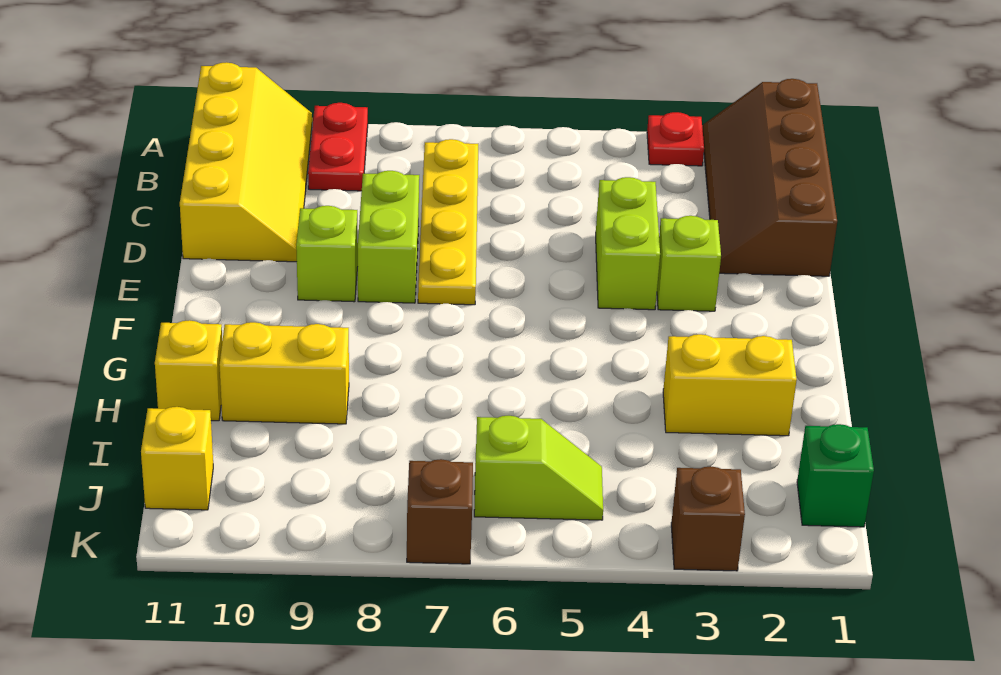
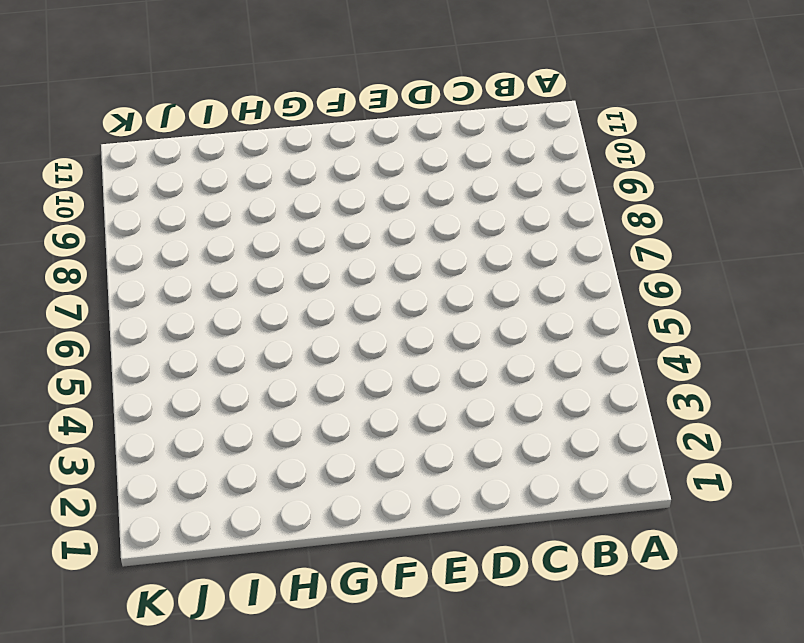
none -> brown slope A1:D2 level 1 top 1
none -> red plate A3 level 1
none -> red plate A9:B9 level 1

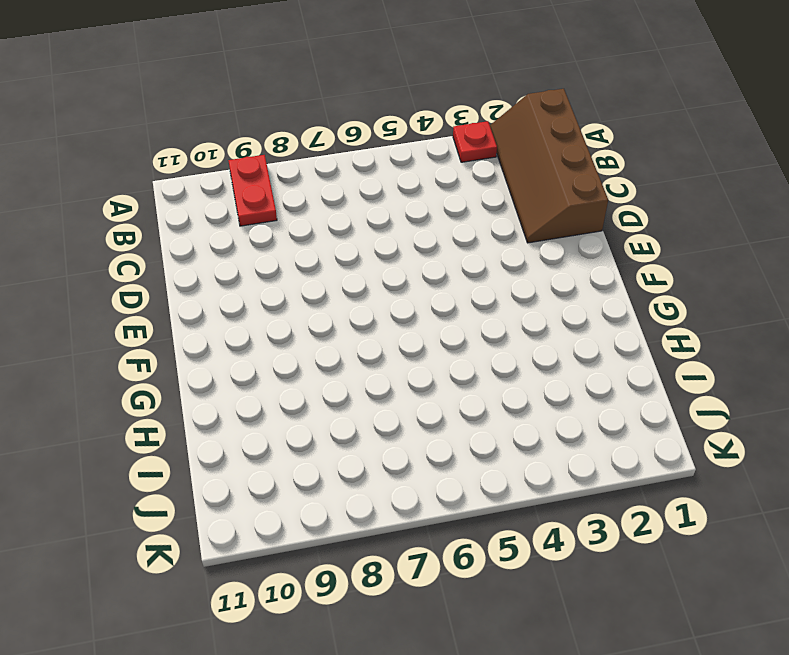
none -> yellow slope A10:D11 level 1 top 11
none -> yellow plate B7:E7 level 1
none -> lime brick D4:E4 level 1

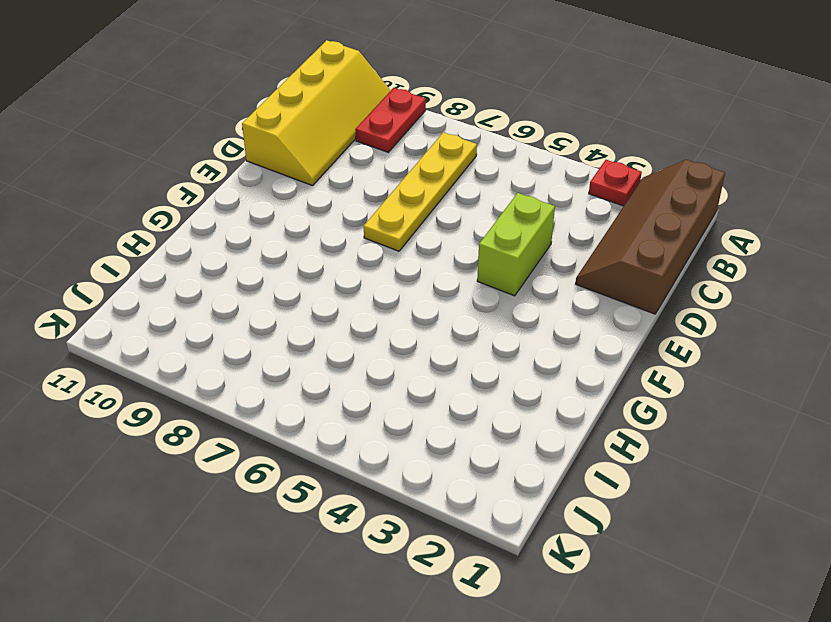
none -> lime brick D8:E8 level 1
none -> lime brick E3 level 1
none -> lime brick E9 level 1

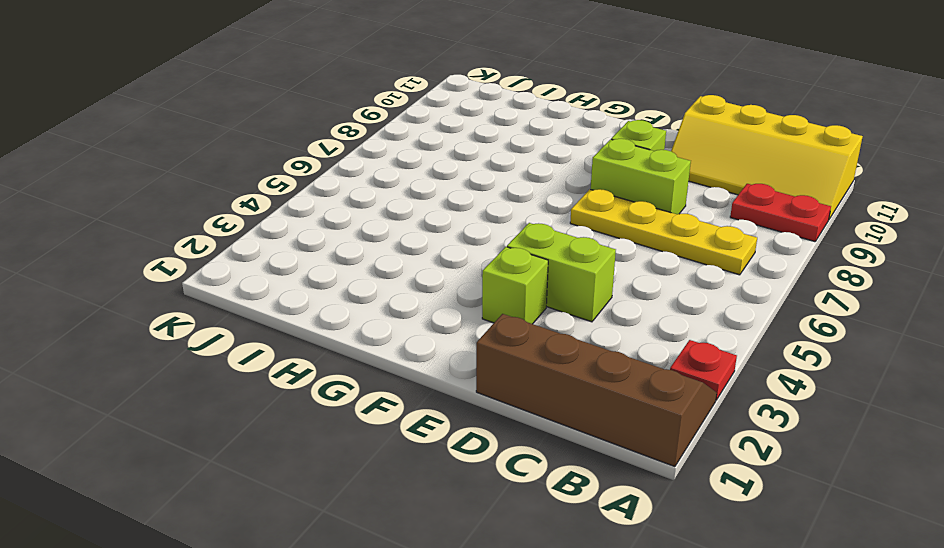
none -> yellow brick H2:H3 level 1
none -> yellow brick H9:H10 level 1
none -> yellow brick H11 level 1

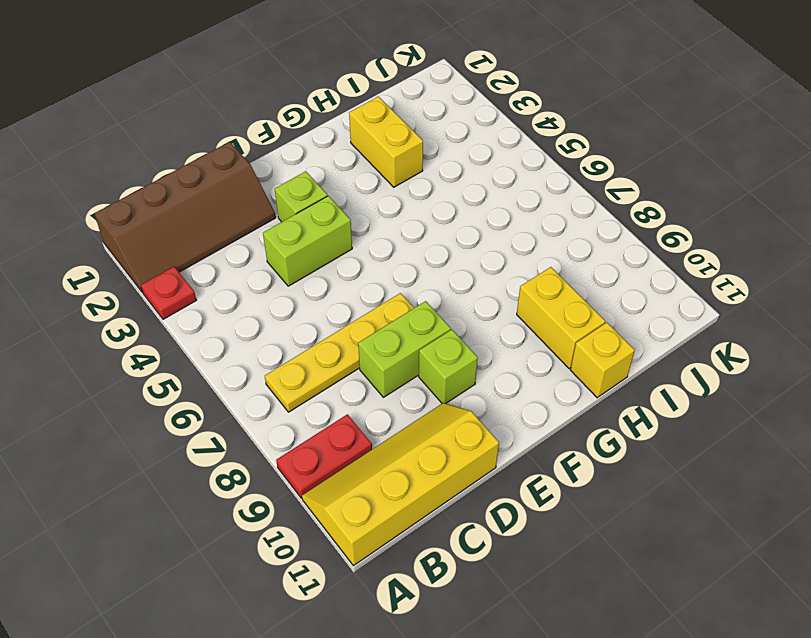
none -> green brick J1 level 1
none -> lime slope J5:J6 level 1 top 6
none -> yellow brick J11 level 1

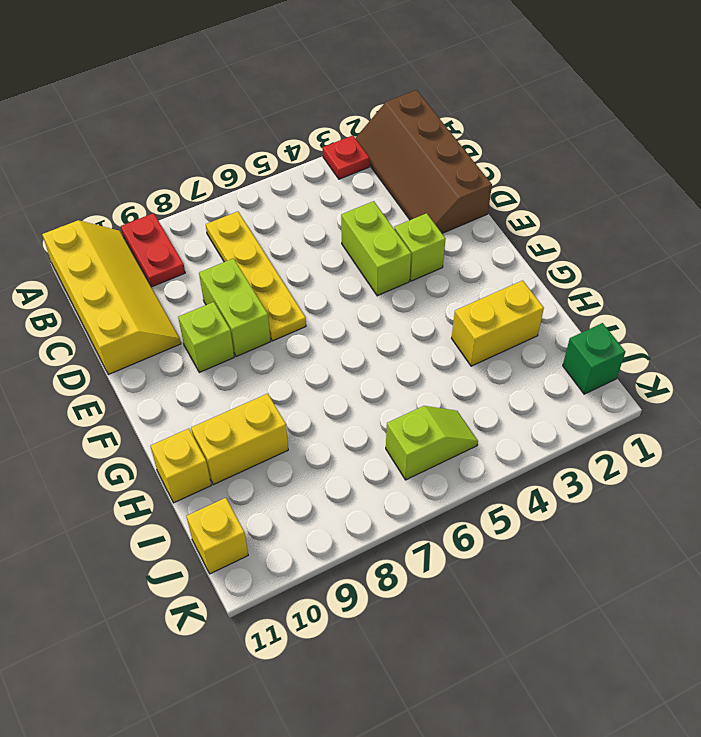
none -> brown brick K3 level 1
none -> brown brick K7 level 1

